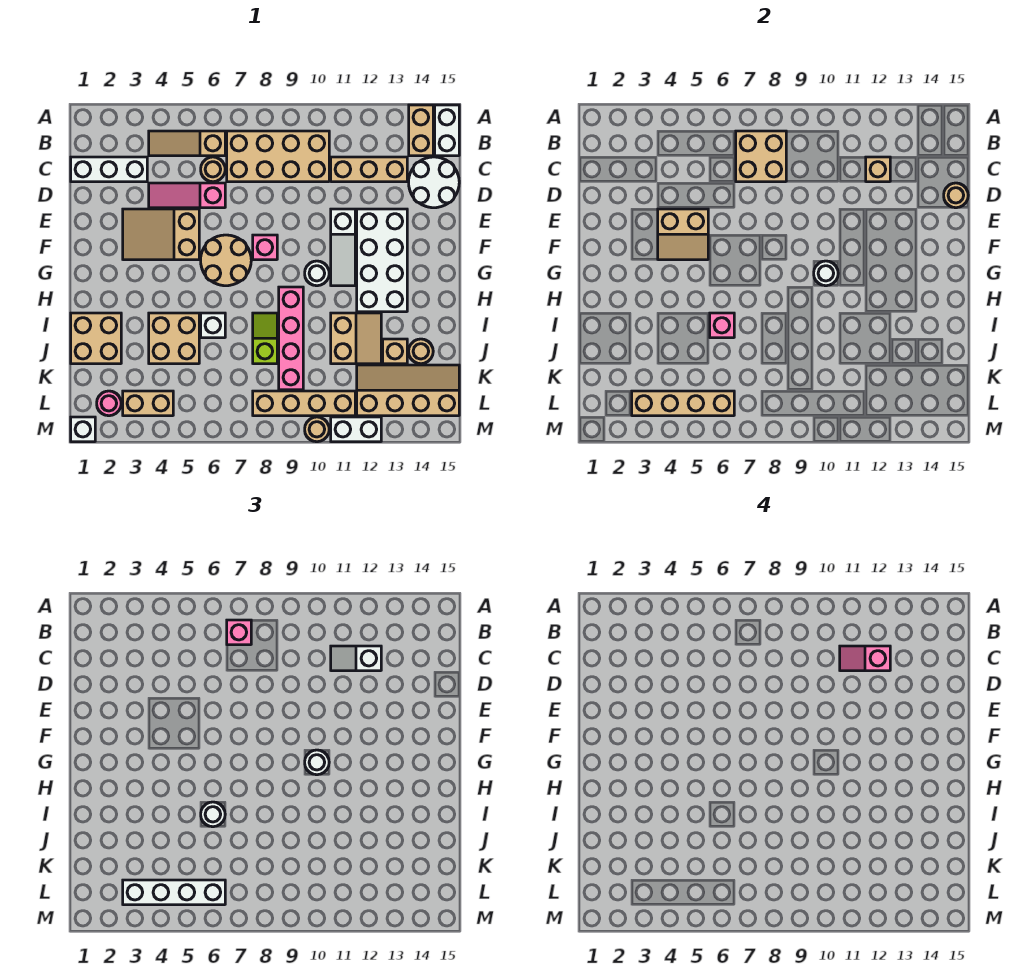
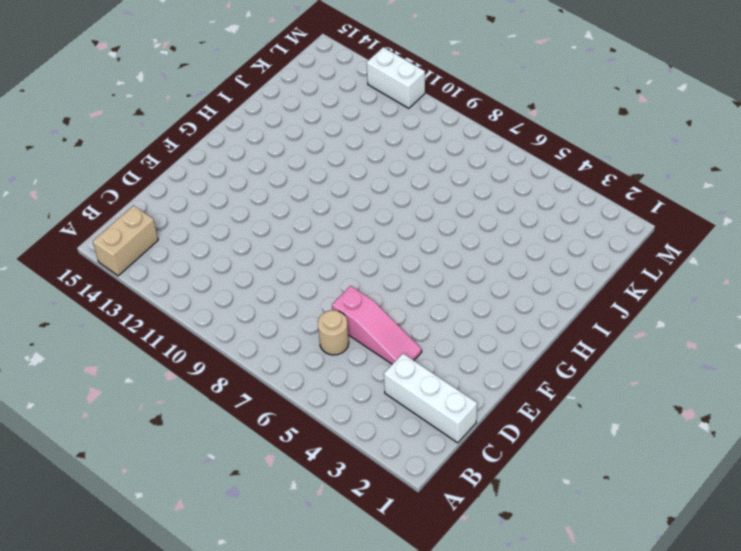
none -> white brick A15:B15 level 1
none -> tan slope B4:B6 level 1 top 6
none -> tan brick B7:C10 level 1
none -> tan brick C11:C13 level 1

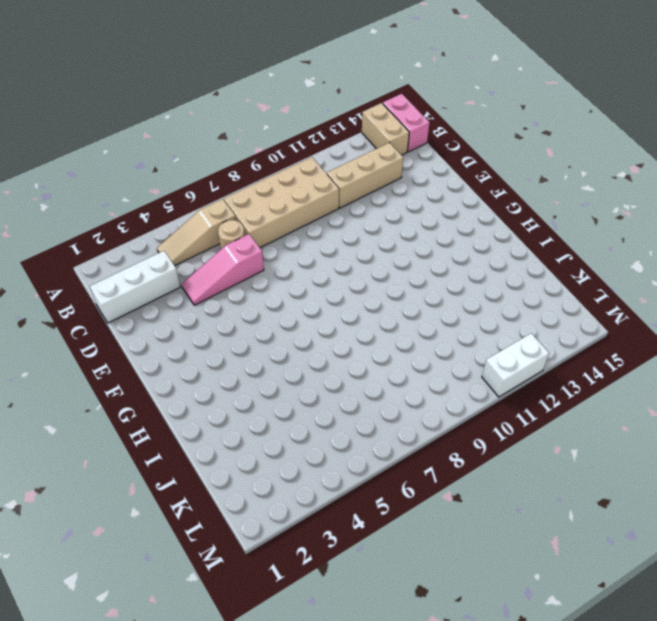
pink brick A15:B15 level 1 -> white brick A15:B15 level 1
none -> white round brick C14:D15 level 1
none -> tan slope E3:F5 level 1 top 5
none -> white slope E11:G11 level 1 top E
none -> white brick E12:H13 level 1

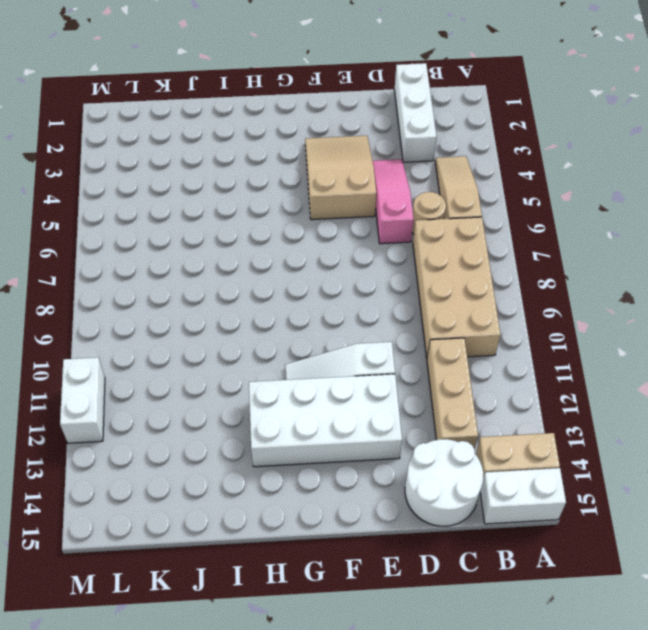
none -> tan round brick F6:G7 level 1
none -> pink brick F8 level 1
none -> white round brick G10 level 1
none -> pink brick H9:K9 level 1

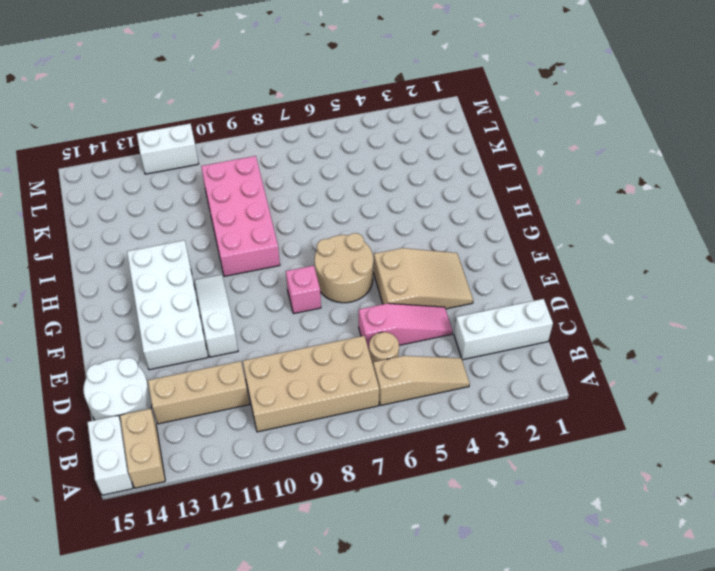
pink brick H9:K10 level 1 -> pink brick H9:K9 level 1
none -> white round brick G10 level 1
none -> tan brick I1:J2 level 1
none -> tan brick I4:J5 level 1
none -> white brick I6 level 1

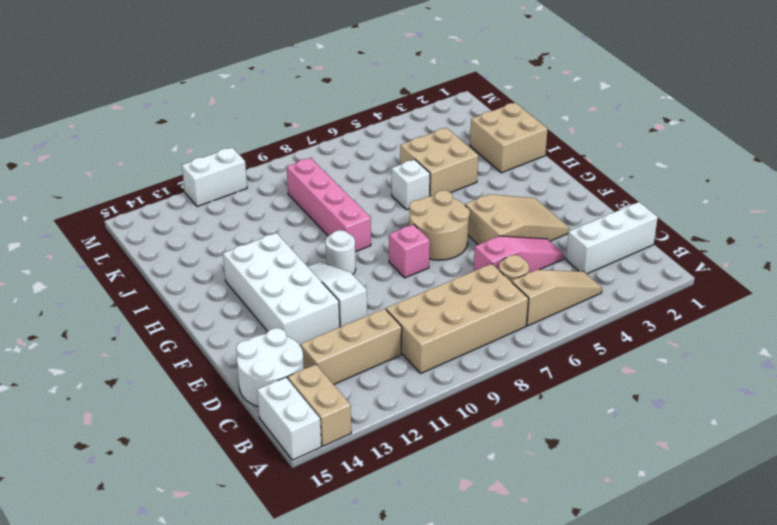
none -> lime slope I8:J8 level 1 top J
none -> tan slope I11:J12 level 1 top 11
none -> tan brick J13 level 1
none -> tan round brick J14 level 1

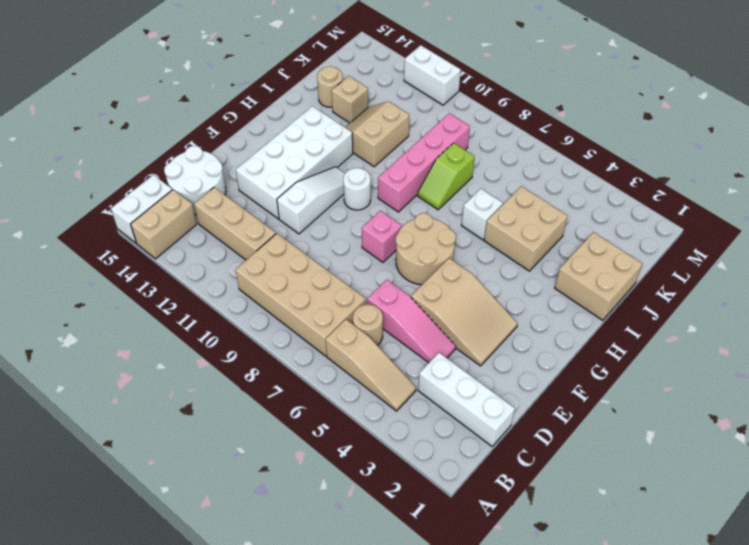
none -> tan slope K12:L15 level 1 top L
none -> pink round brick L2 level 1
none -> tan brick L3:L4 level 1
none -> tan brick L8:L11 level 1

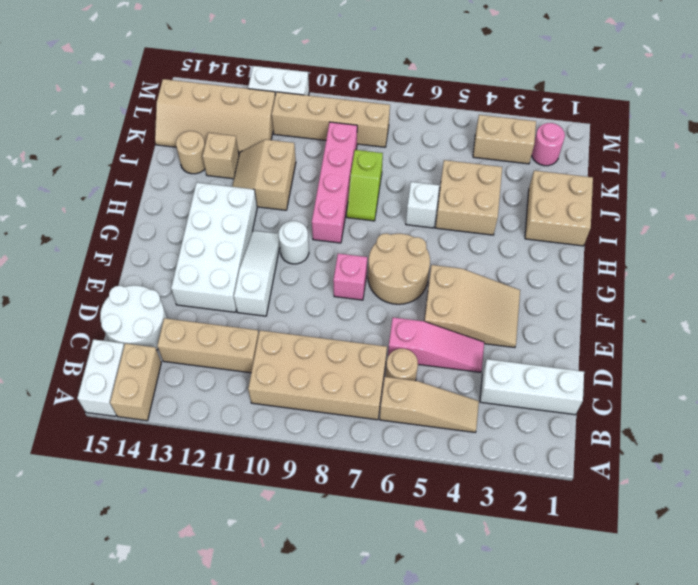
none -> white brick M1 level 1
none -> tan round brick M10 level 1
none -> tan brick B7:C8 level 2
none -> tan brick C12 level 2

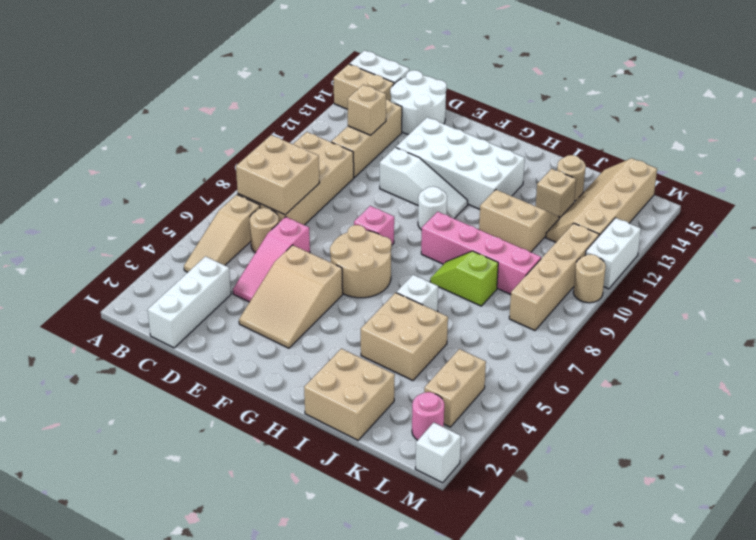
none -> tan round brick D15 level 2
none -> tan slope E4:F5 level 2 top E
none -> white round brick G10 level 2
none -> pink brick I6 level 2

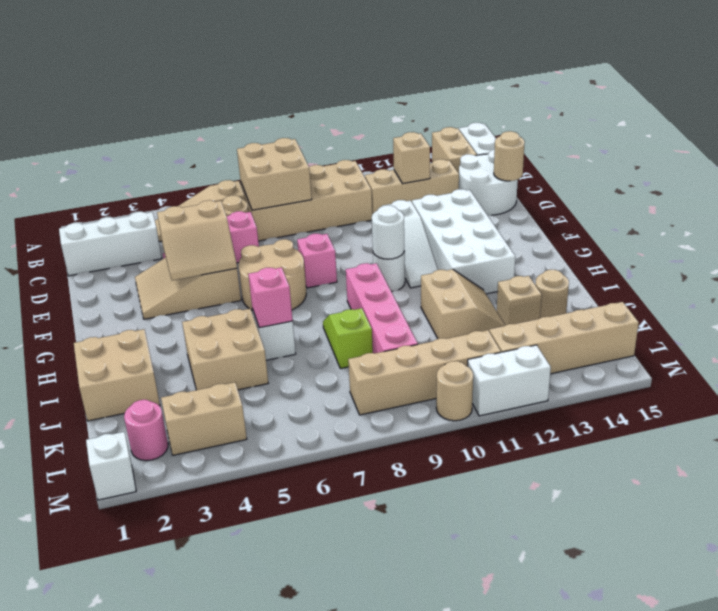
none -> tan brick L3:L6 level 2
none -> pink brick B7 level 3
none -> white slope C11:C12 level 3 top 12
none -> white round brick G10 level 3

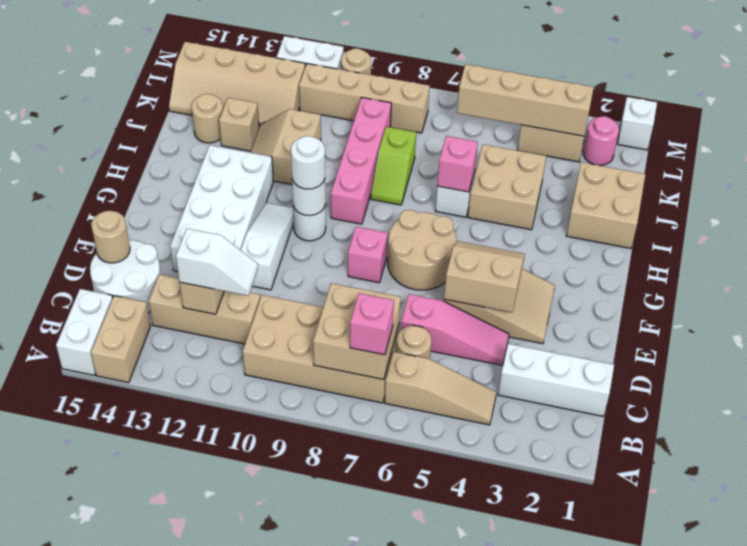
none -> white round brick I6 level 3
none -> white brick L3:L6 level 3
none -> pink slope C11:C12 level 4 top 12

